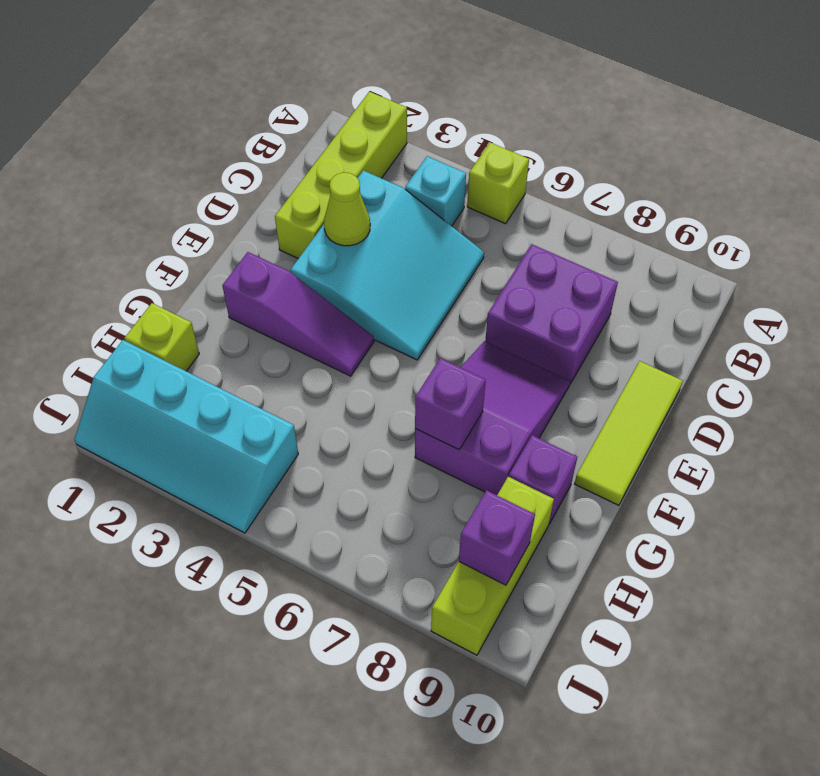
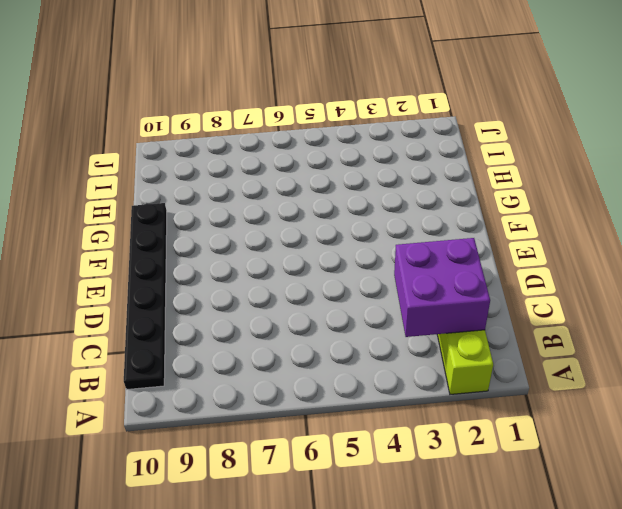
purple brick B2:C3 level 2 -> purple brick C7:D8 level 1
black plate B10:G10 level 1 -> lime tile D10:F10 level 1
none -> lime brick A5 level 1
none -> cyan brick B4 level 1
none -> cyan slope C3:E5 level 1 top 3

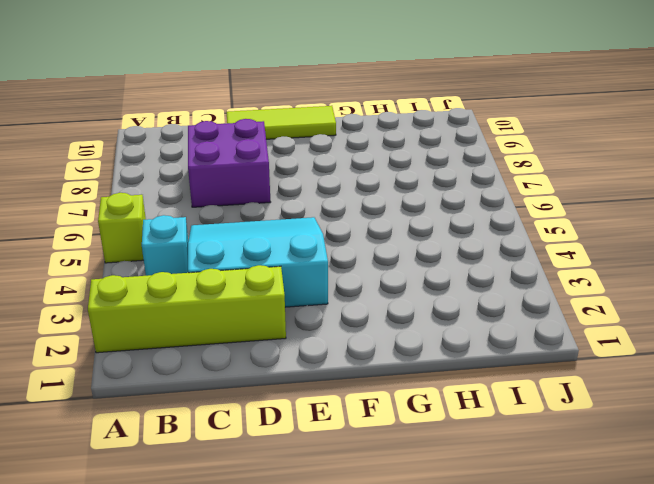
none -> purple slope E7:G8 level 1 top G
none -> purple slope F2:F4 level 1 top 2
none -> purple brick G9 level 1

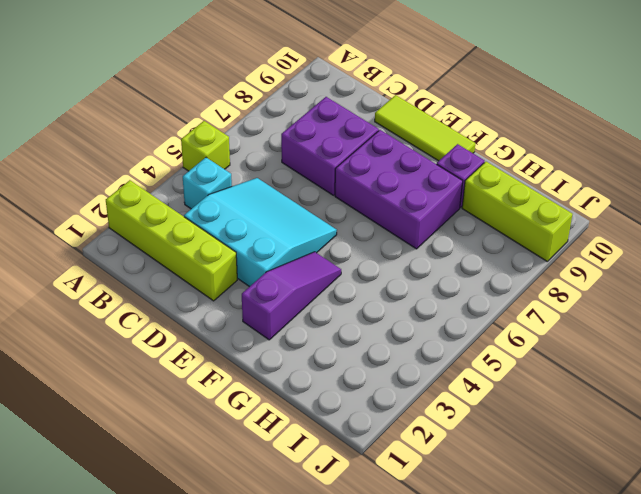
purple brick E7:G8 level 1 -> purple slope E7:G8 level 1 top G
none -> lime brick H1 level 1
none -> cyan slope I1:J4 level 1 top I
none -> lime cone D3 level 2

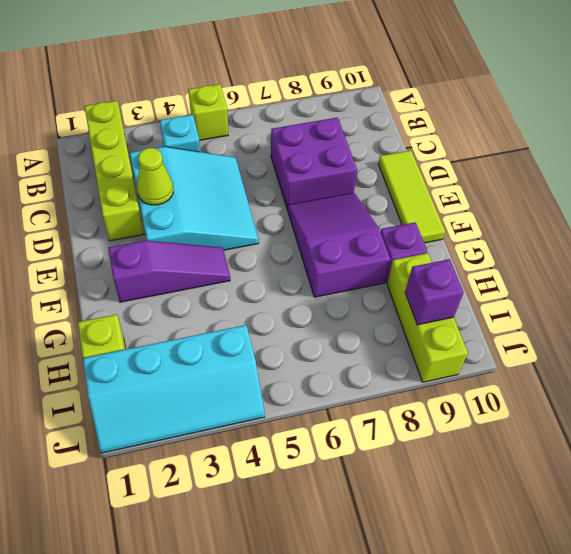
none -> purple brick G7 level 2

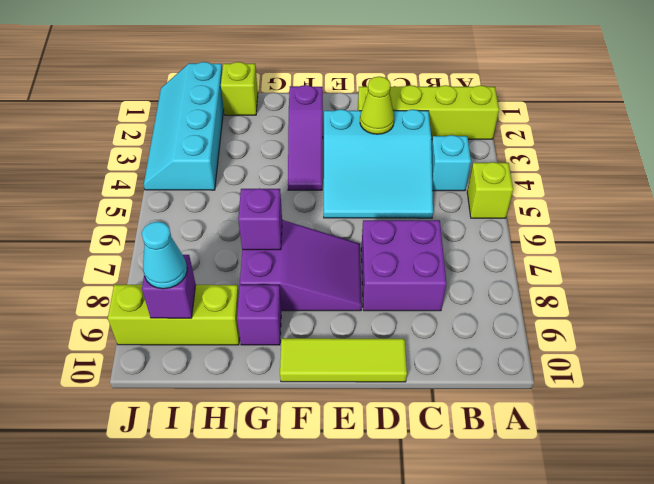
cyan cone I9 level 3 -> none

